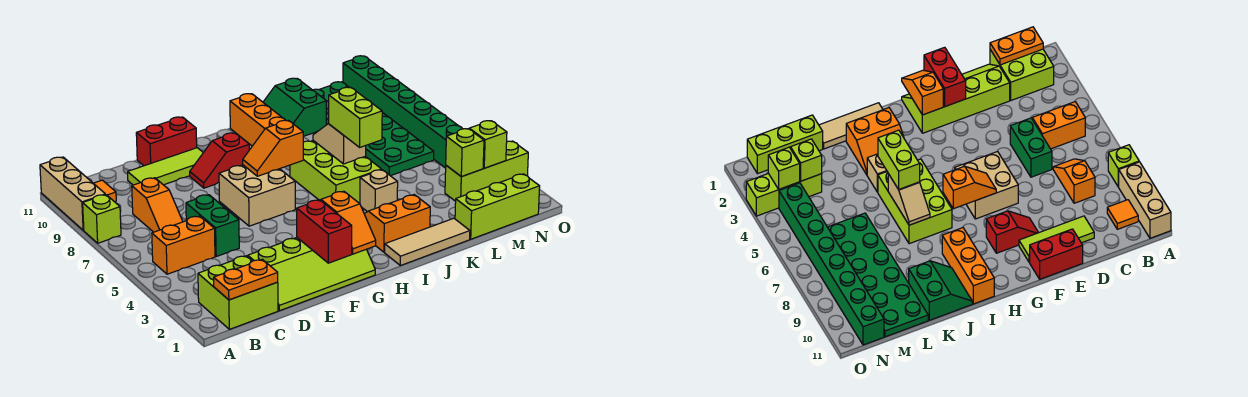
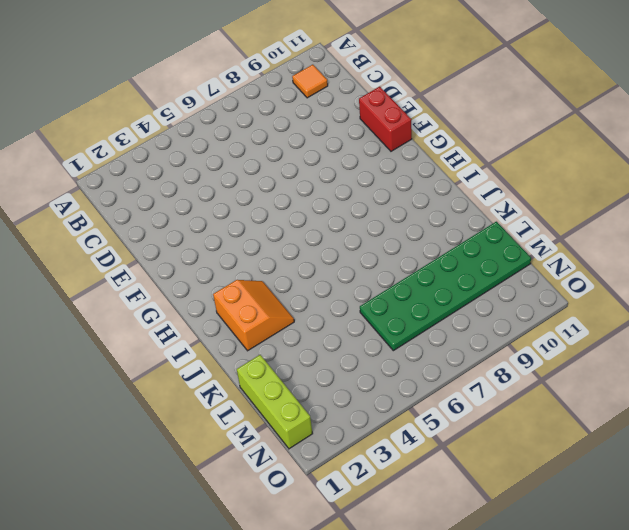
none -> lime brick A8 level 1
none -> tan brick A9:A11 level 1
none -> lime brick B1:C2 level 1
none -> orange brick B5:C5 level 1

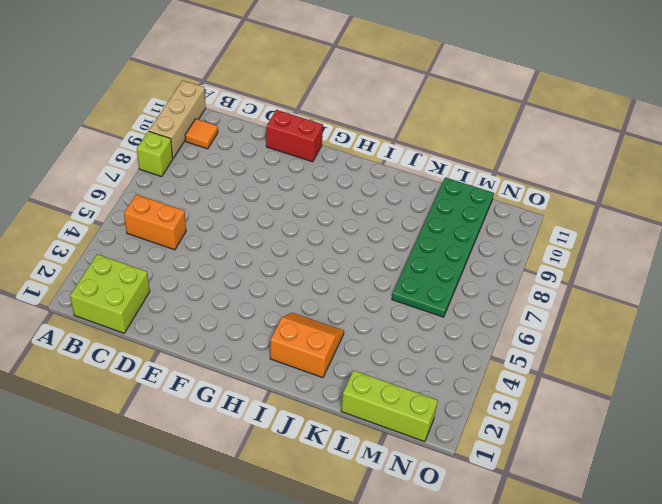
none -> orange slope C7:C8 level 1 top 8
none -> lime slope D1:G2 level 1 top 2
none -> green brick D5:D6 level 1
none -> lime tile D10:F10 level 1

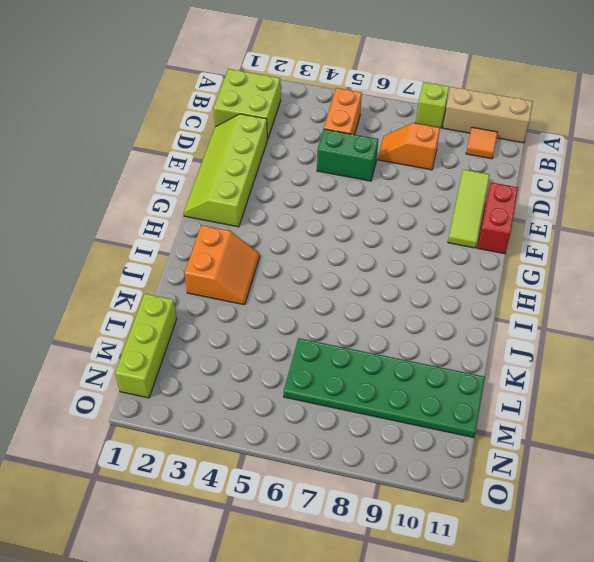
none -> tan brick F6:G7 level 1
none -> red slope F9:G9 level 1 top G
none -> tan tile I1:K1 level 1
none -> lime brick I5:J7 level 1

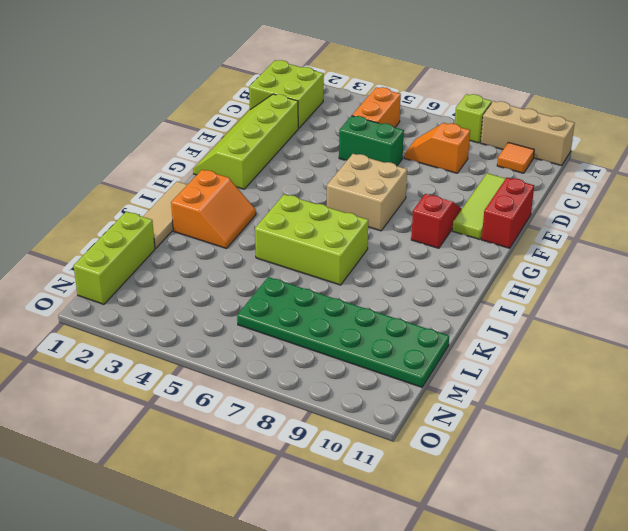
none -> orange brick I9:I11 level 1
none -> tan brick J4 level 1
none -> green slope J10:K11 level 1 top K
none -> lime brick M3:O3 level 1

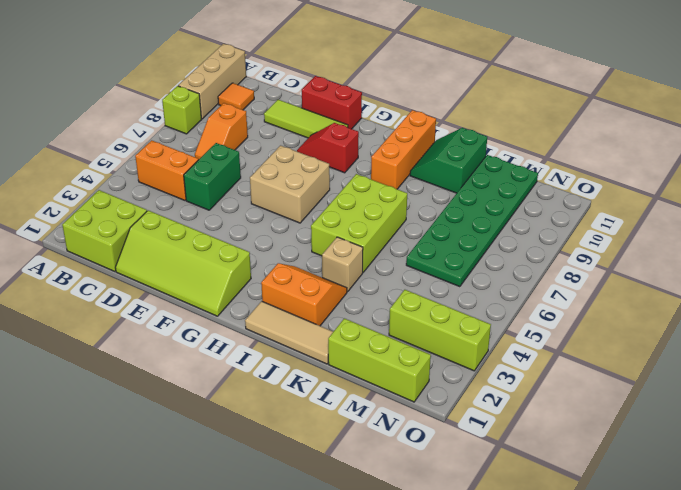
none -> green brick N4:N11 level 1
none -> orange plate B1:C1 level 2
none -> red brick F1:F2 level 2
none -> orange slope G1:G2 level 2 top 2

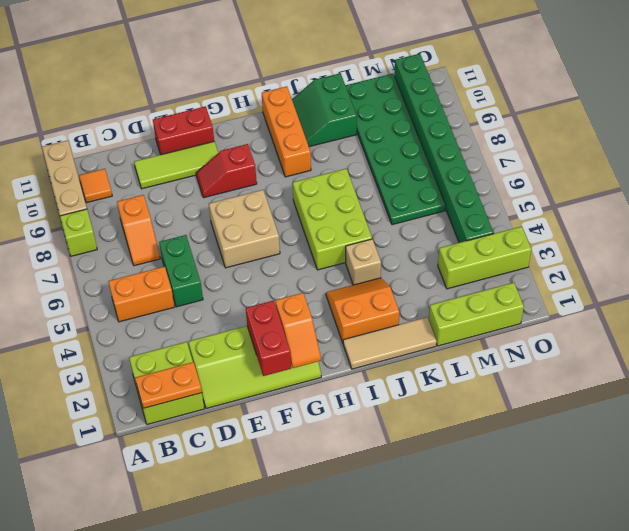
none -> orange slope G7:H7 level 2 top H
none -> tan slope J6:J7 level 2 top 6
none -> lime brick M3 level 2
none -> lime brick N3 level 2

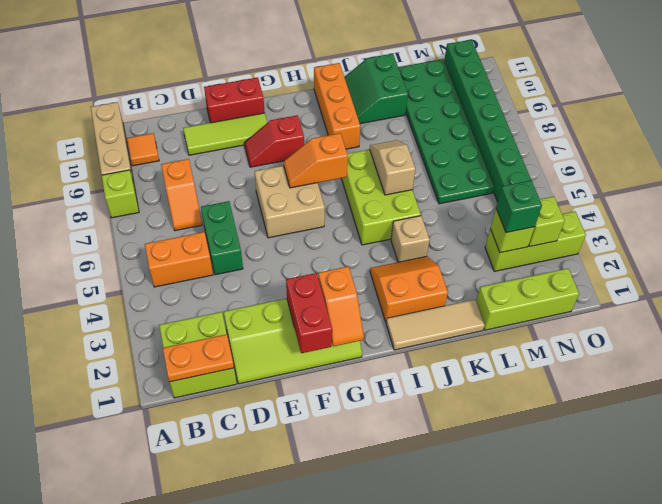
green brick M3 level 3 -> none
none -> lime brick J5:J6 level 3

